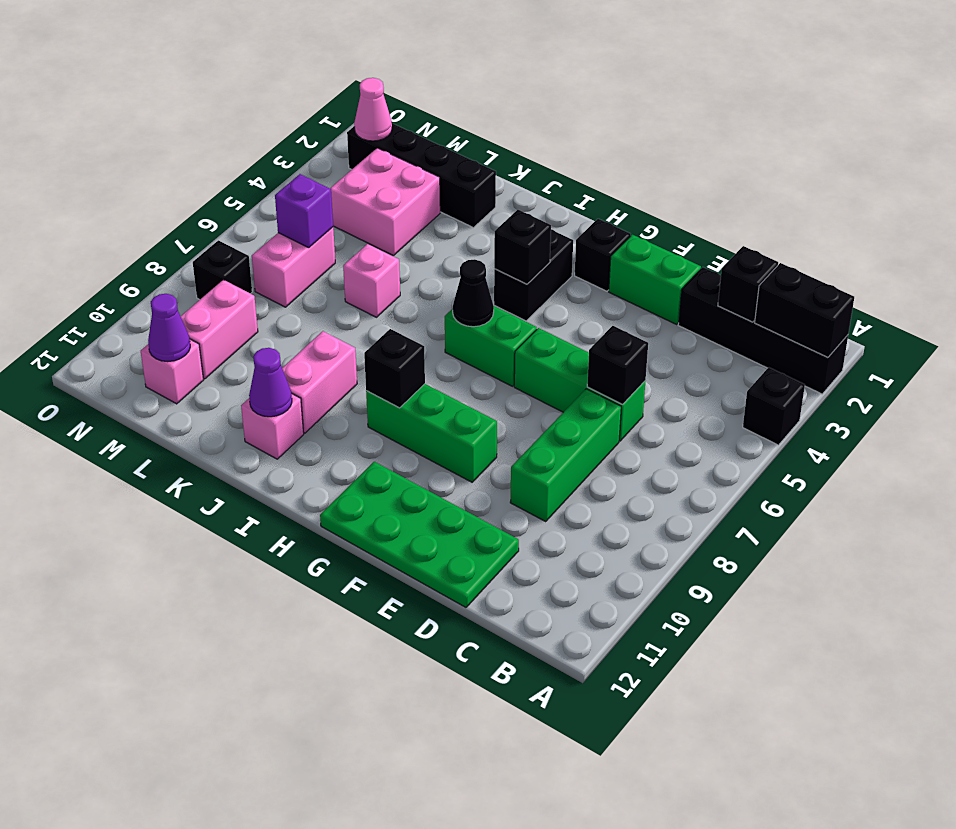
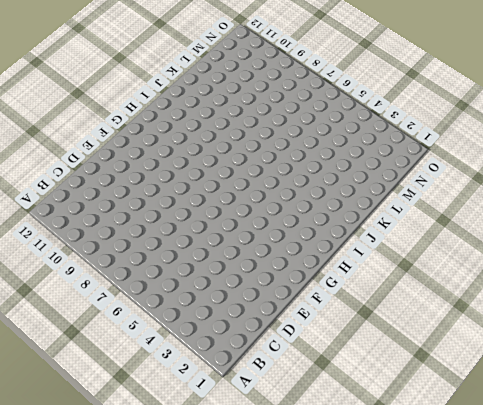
none -> black brick A2:D2 level 1
none -> black brick A4 level 1
none -> green brick D6:F6 level 1

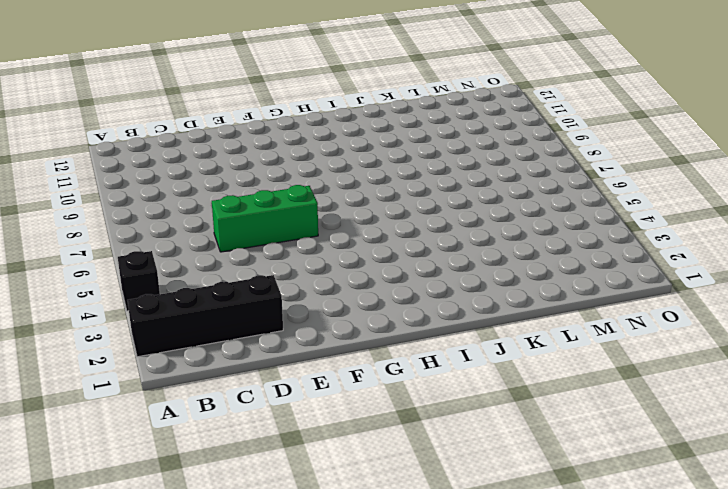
none -> green brick D7:D9 level 1
none -> green plate D11:G12 level 1
none -> green brick E2:F2 level 1

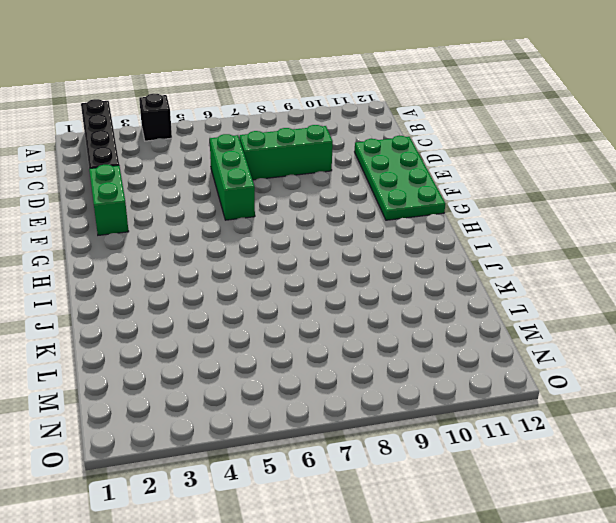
none -> green brick F9:H9 level 1
none -> black brick G2 level 1
none -> green brick G6:H6 level 1

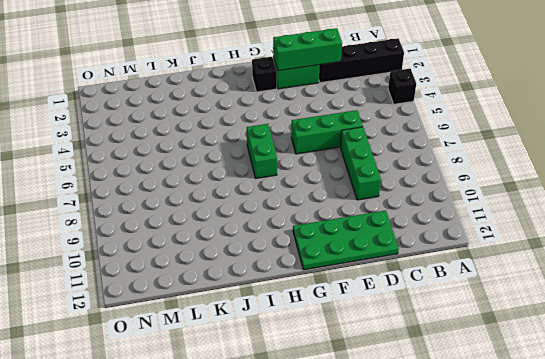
green brick D2:F2 level 2 -> green brick F9:H9 level 1
green brick H6:H7 level 1 -> green brick G6:H6 level 1
none -> black brick H3:H4 level 1
none -> pink brick J9:J10 level 1
none -> pink brick J11 level 1

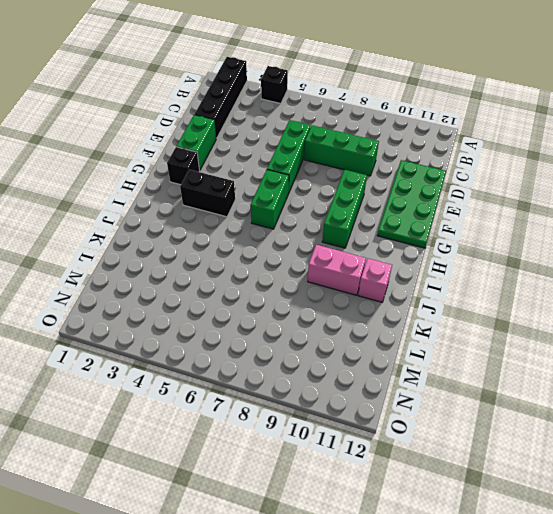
none -> black brick K2:N2 level 1
none -> pink brick K6 level 1
none -> pink brick L3:M4 level 1

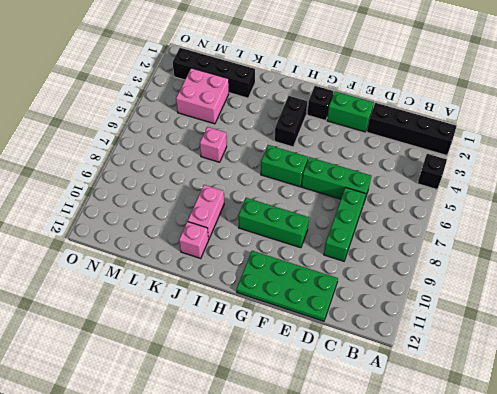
none -> pink brick M6:M7 level 1
none -> pink brick M9:M10 level 1
none -> pink brick M11 level 1

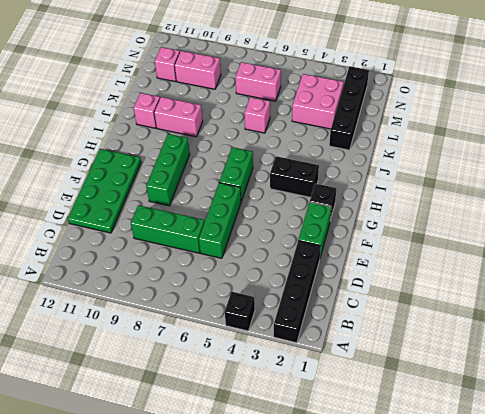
none -> black brick N8 level 1
none -> black brick A2:B2 level 2
none -> black brick C2 level 2

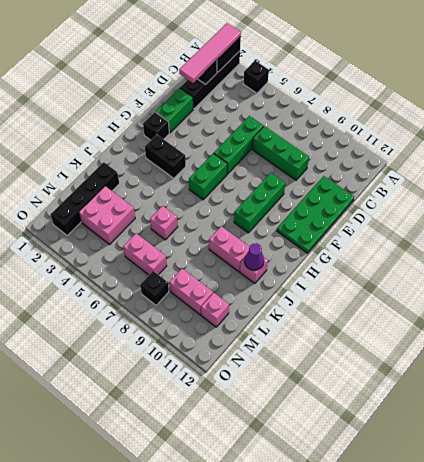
pink tile A2:D2 level 3 -> none
none -> black brick D6 level 2
none -> black brick H4 level 2
none -> black cone H6 level 2

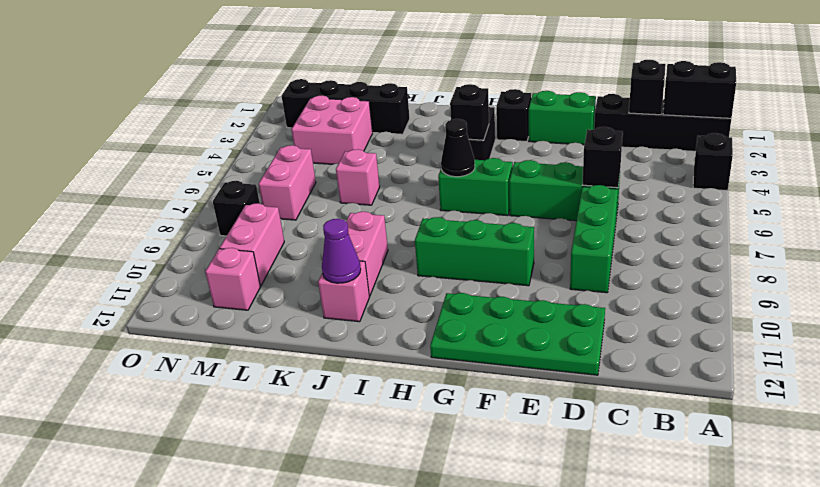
none -> black brick H9 level 2
none -> purple brick M6 level 2
none -> purple cone M11 level 2

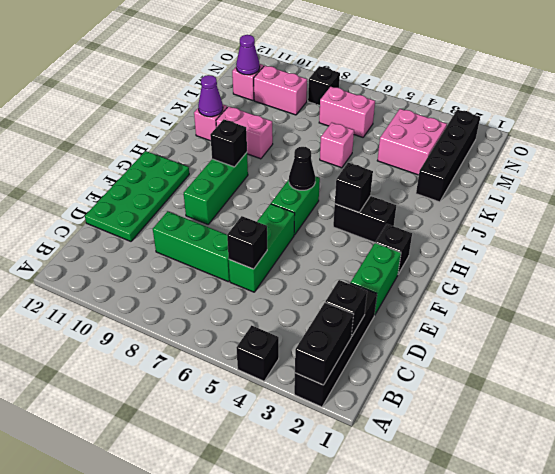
none -> purple brick M6 level 2
none -> pink cone N2 level 2

